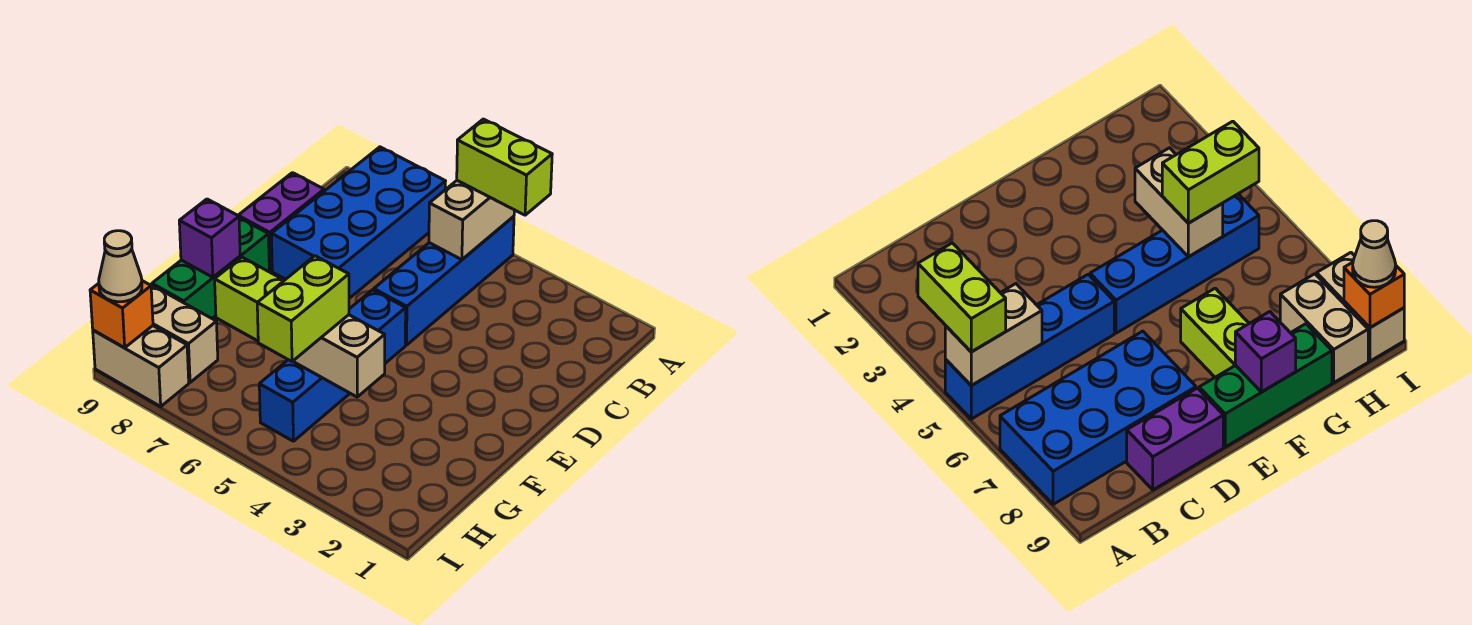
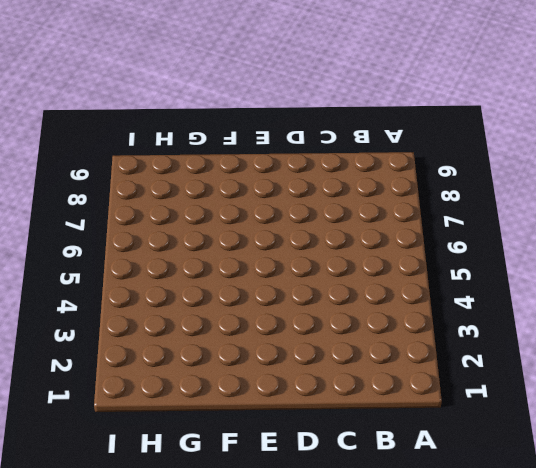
none -> blue brick A5:D5 level 1
none -> blue brick A7:D8 level 1
none -> purple brick C9:D9 level 1

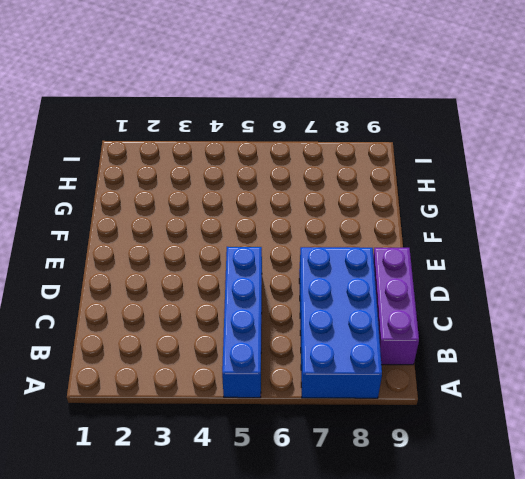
purple brick B9:D9 level 1 -> purple brick C9:D9 level 1
none -> blue brick E5:H5 level 1
none -> green brick E9:G9 level 1
none -> lime brick F7:F8 level 1

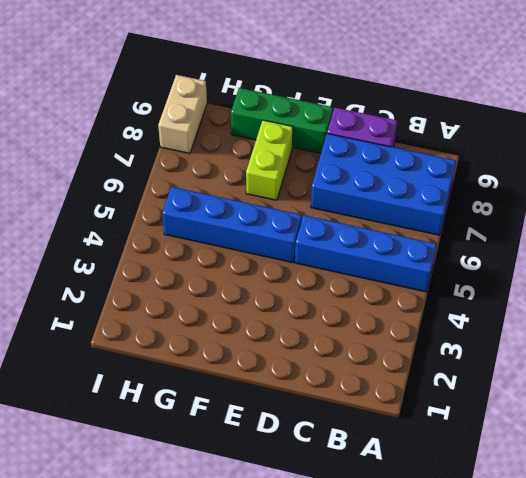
none -> tan brick H8:H9 level 1
none -> tan brick A5:B5 level 2
none -> purple brick F9 level 2

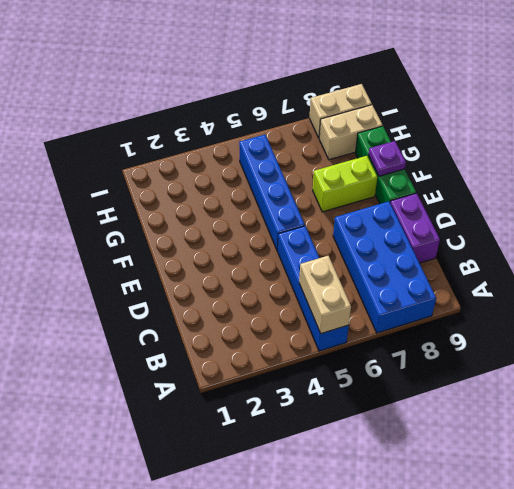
purple plate F9 level 2 -> purple brick F9 level 2
none -> tan brick G4:G5 level 2
none -> orange brick I9 level 2
none -> lime brick A4:A5 level 3

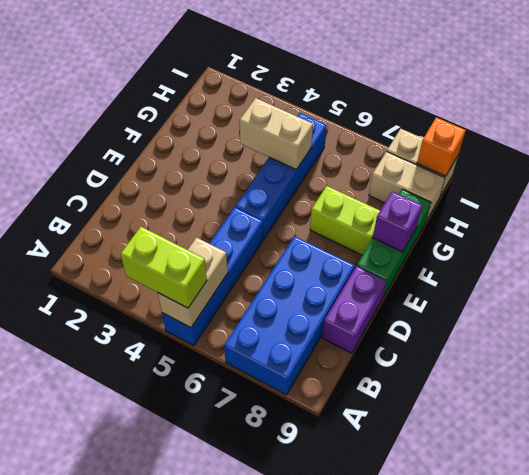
none -> lime brick G5:H5 level 3
none -> tan cone I9 level 3

